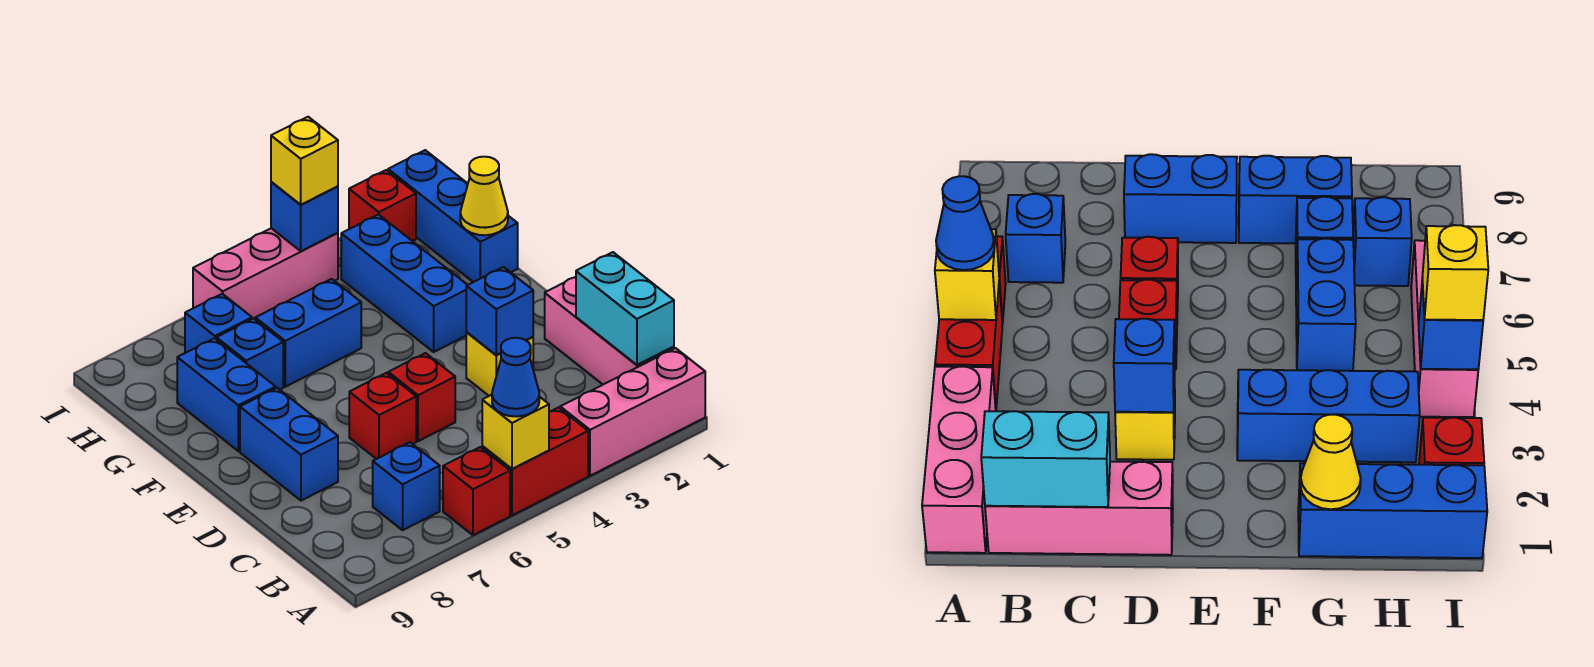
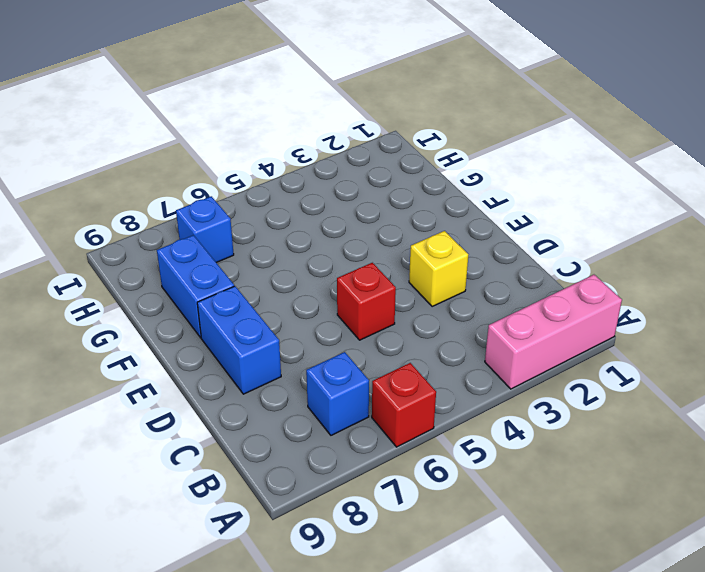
none -> red brick A4:A5 level 1
none -> pink brick B1:D1 level 1
none -> red brick D6 level 1

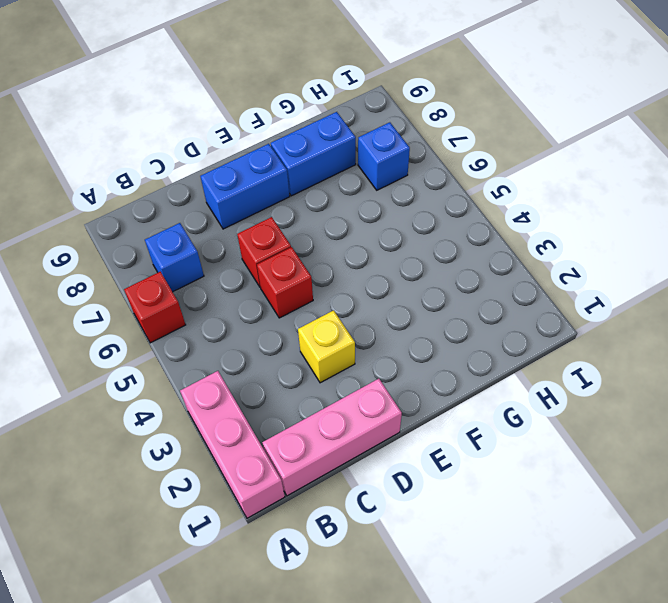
none -> red brick A4:A5 level 1
none -> blue brick F3:H3 level 1
none -> blue brick G1:I1 level 1

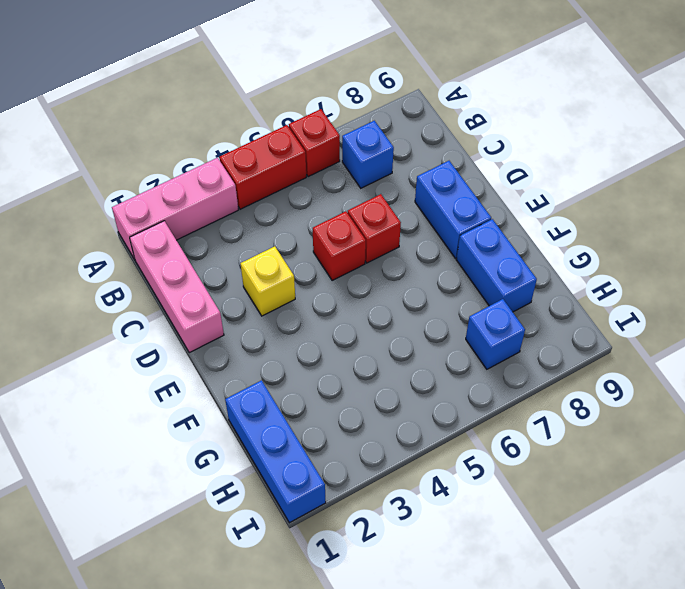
none -> blue brick F3:H3 level 1
none -> blue brick G5:G6 level 1
none -> blue brick G7 level 1

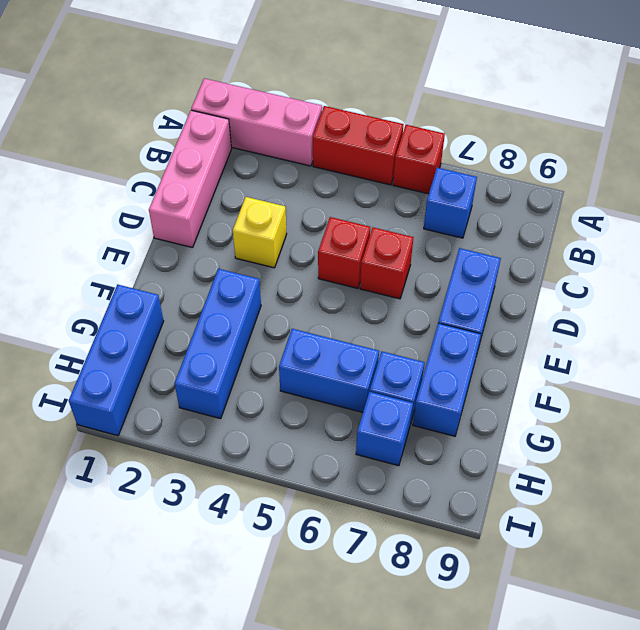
none -> red brick I2 level 1
none -> pink brick I4:I6 level 1
none -> yellow brick A5 level 2

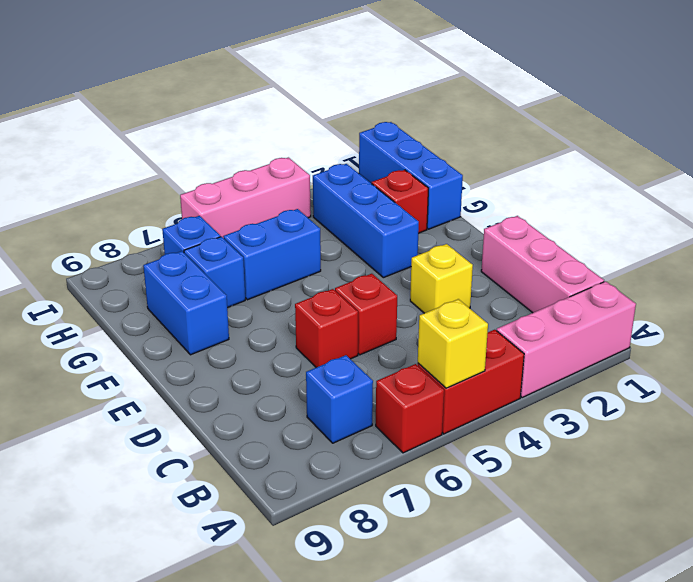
red brick G2 level 1 -> red brick I2 level 1
none -> blue brick D8:E8 level 1
none -> cyan brick B1:C1 level 2
none -> blue brick D3 level 2

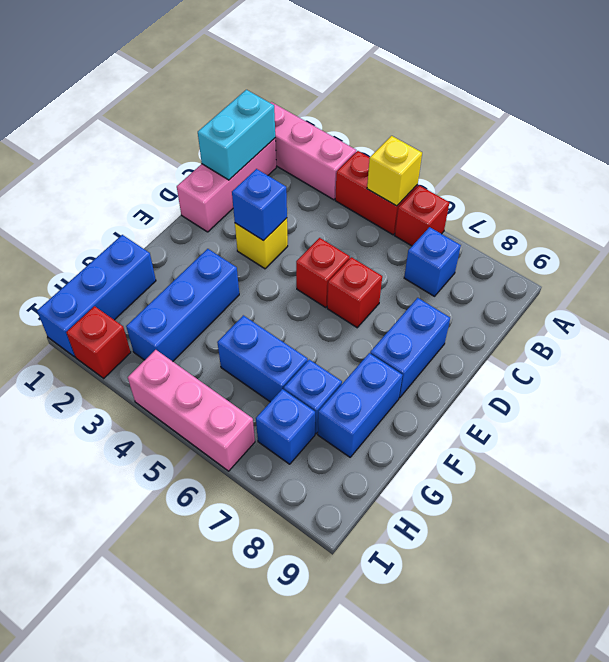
none -> yellow cone G1 level 2
none -> blue brick I4 level 2
none -> blue cone A5 level 3

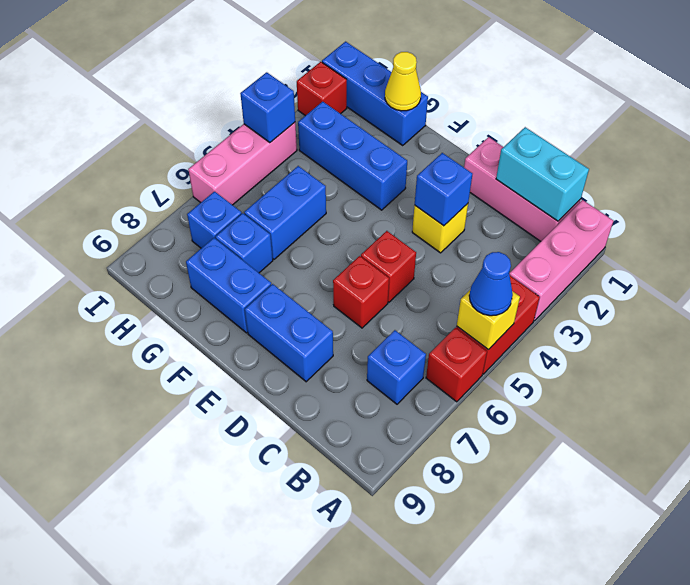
none -> yellow brick I4 level 3

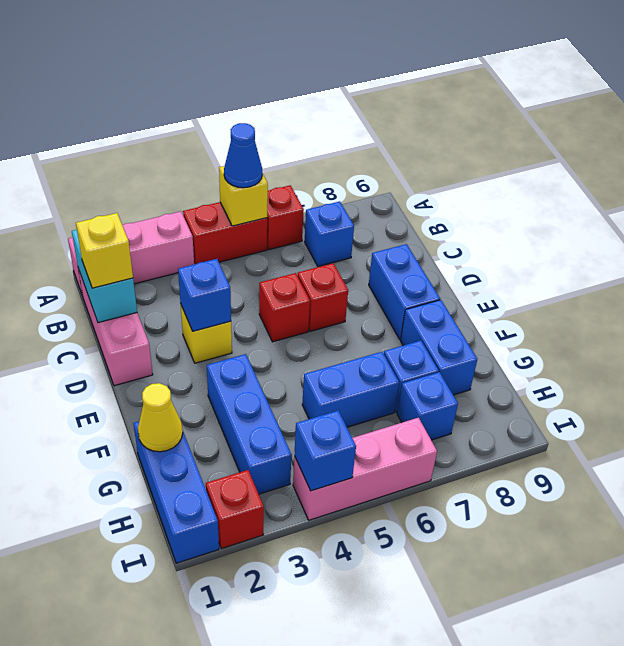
yellow brick C1 level 3 -> yellow brick I4 level 3

